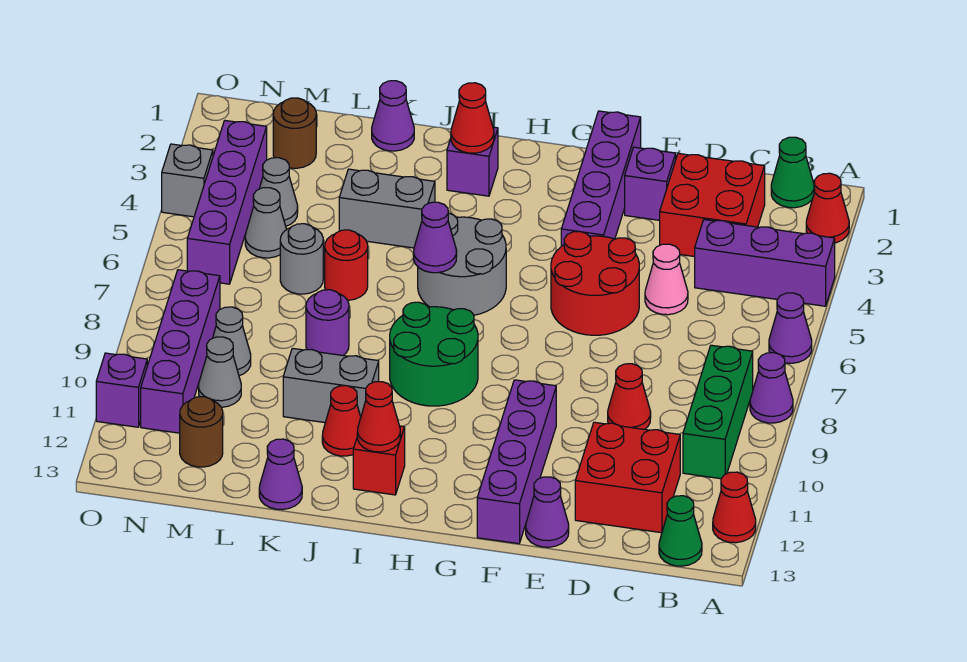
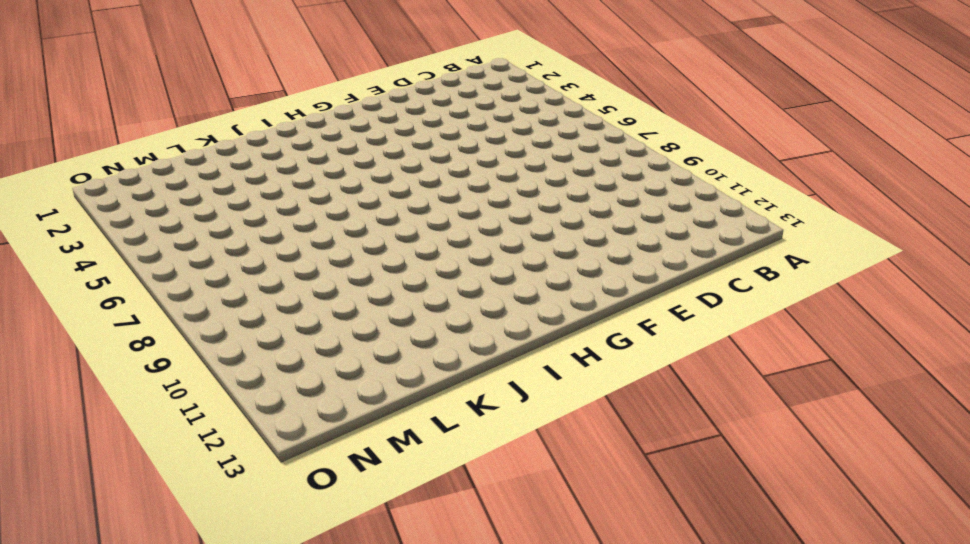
none -> red cone A2 level 1
none -> purple brick A4:C4 level 1
none -> purple cone A6 level 1
none -> purple cone A8 level 1

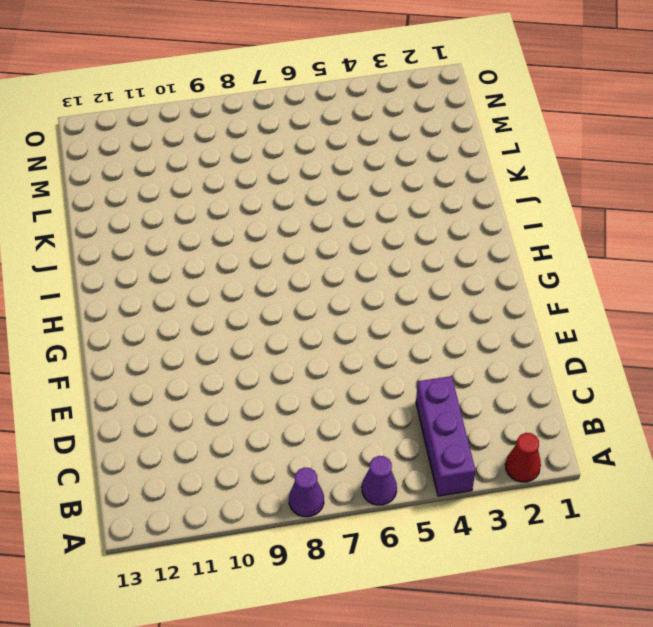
none -> red cone A12 level 1
none -> green cone B1 level 1
none -> green brick B8:B10 level 1
none -> green cone B13 level 1

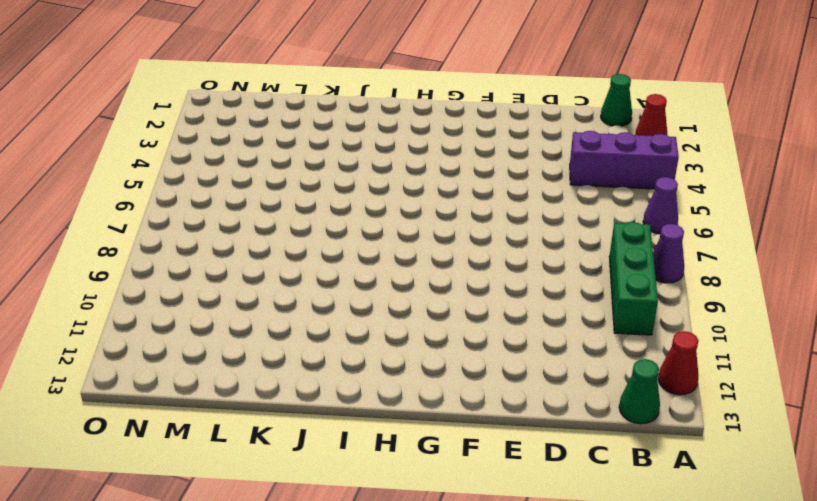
none -> red brick C2:D3 level 1
none -> red brick C11:D12 level 1
none -> pink cone D5 level 1
none -> red cone D9 level 1

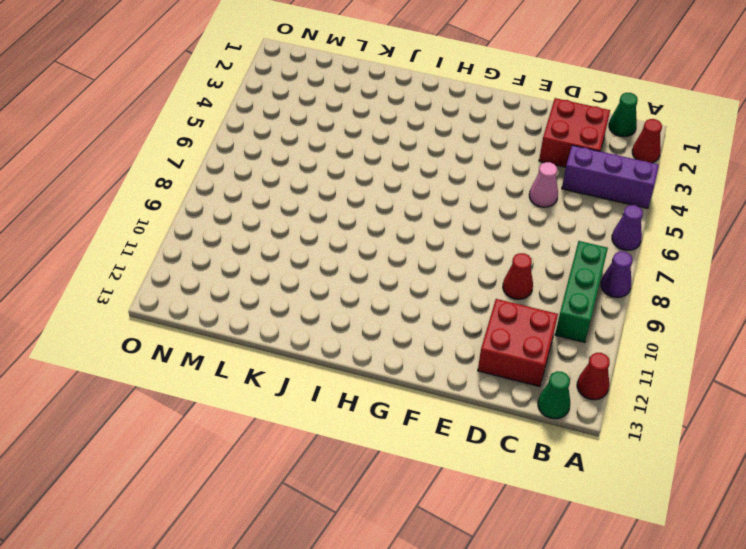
none -> purple brick E2 level 1
none -> red round brick E5:F6 level 1
none -> purple cone E13 level 1
none -> purple brick F1:F4 level 1

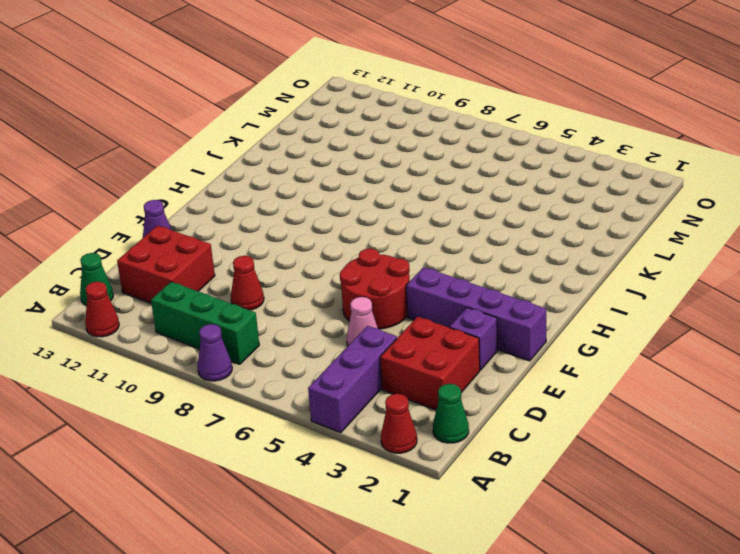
none -> purple cone A6 level 1
none -> purple brick F10:F13 level 1
none -> grey round brick H5:I6 level 1
none -> green round brick H8:I9 level 1

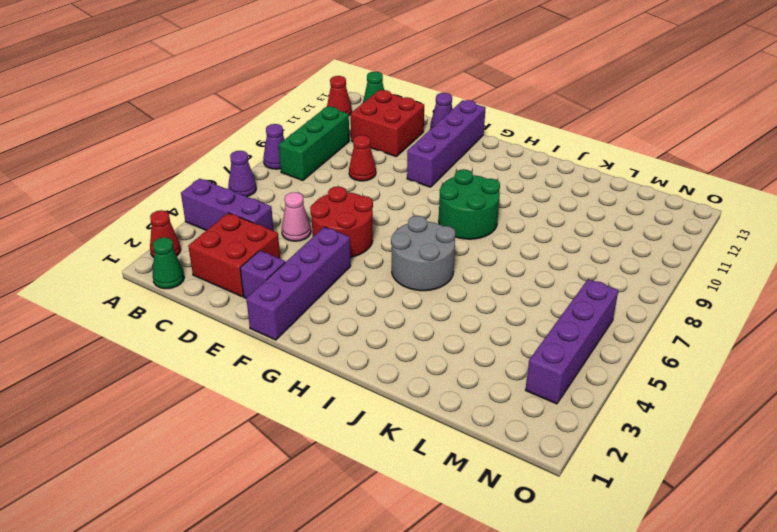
none -> purple brick I2 level 1
none -> red brick I12 level 1
none -> grey brick J4:K4 level 1
none -> grey brick J10:K10 level 1

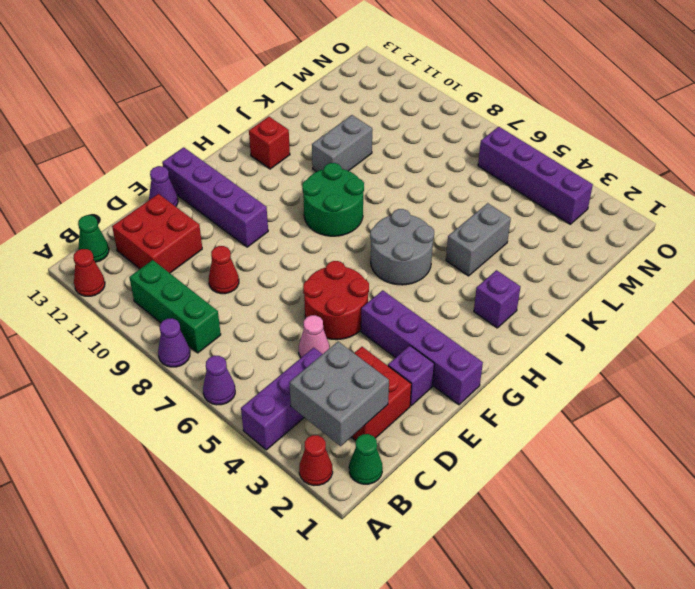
grey brick B2:C3 level 2 -> none
none -> red cone J11 level 1
none -> purple cone K1 level 1
none -> red round brick K6 level 1
none -> purple round brick K8 level 1

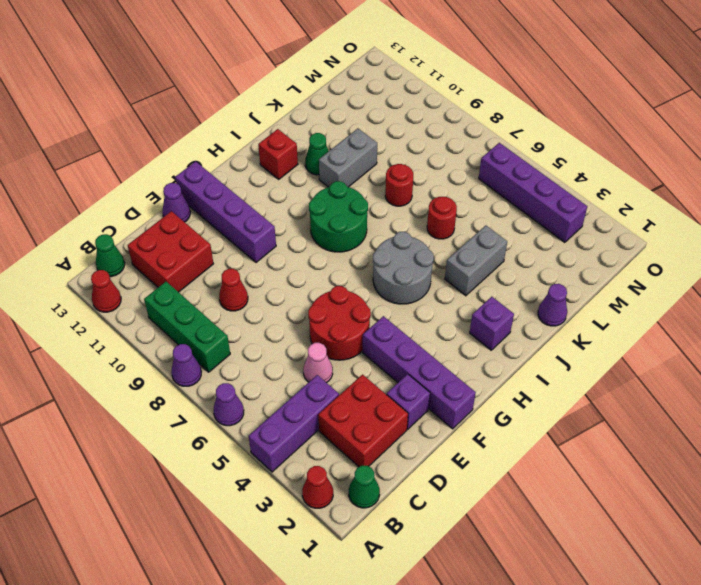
green cone J11 level 1 -> red cone J11 level 1
red round brick K8 level 1 -> purple round brick K8 level 1
none -> purple cone K13 level 1
none -> grey round brick L6 level 1
none -> brown round brick M2 level 1
none -> grey cone M4 level 1

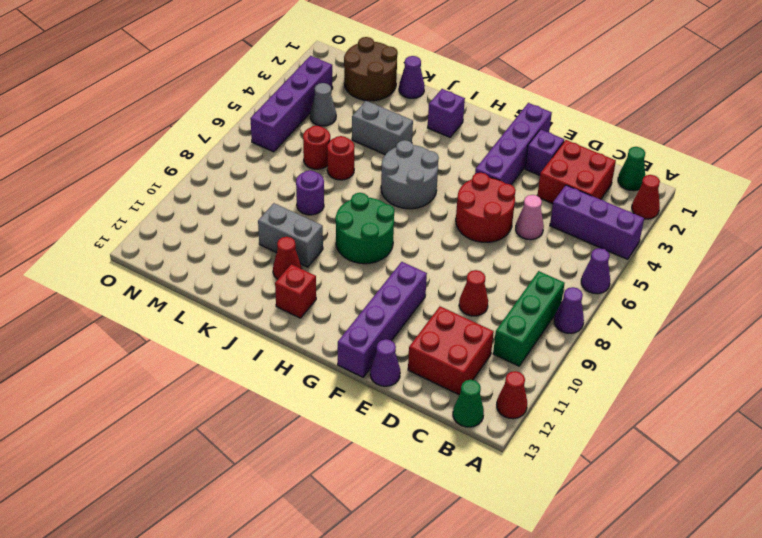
brown round brick L1:M2 level 1 -> brown round brick M2 level 1
red round brick L6 level 1 -> grey round brick L6 level 1
none -> purple cone K13 level 1
none -> grey cone M5 level 1
none -> grey cone M9 level 1
none -> grey cone M10 level 1

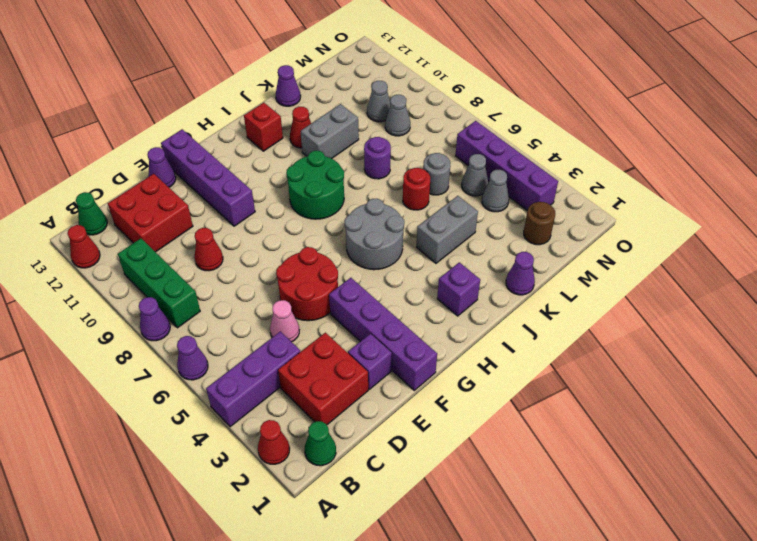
none -> brown round brick M12 level 1
none -> purple brick N8:N11 level 1
none -> grey brick O4 level 1
none -> purple brick O11 level 1

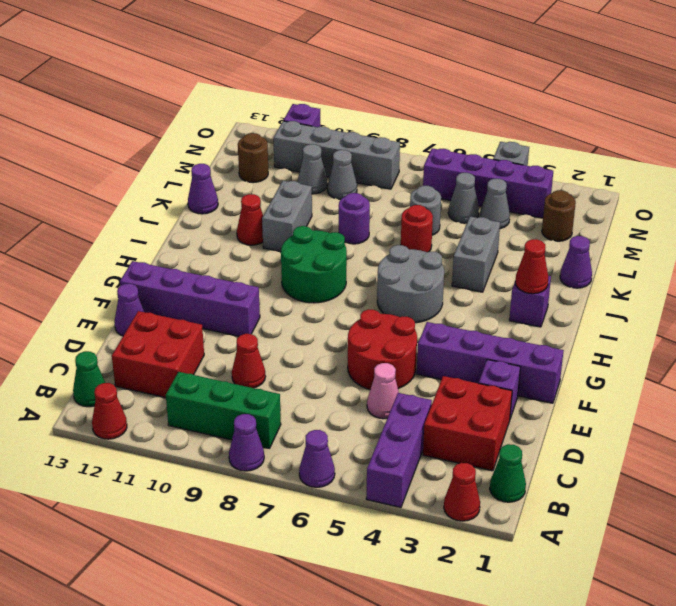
grey brick N8:N11 level 1 -> purple brick N8:N11 level 1
none -> red brick I12 level 1
none -> purple cone I6 level 2
none -> red cone I12 level 2

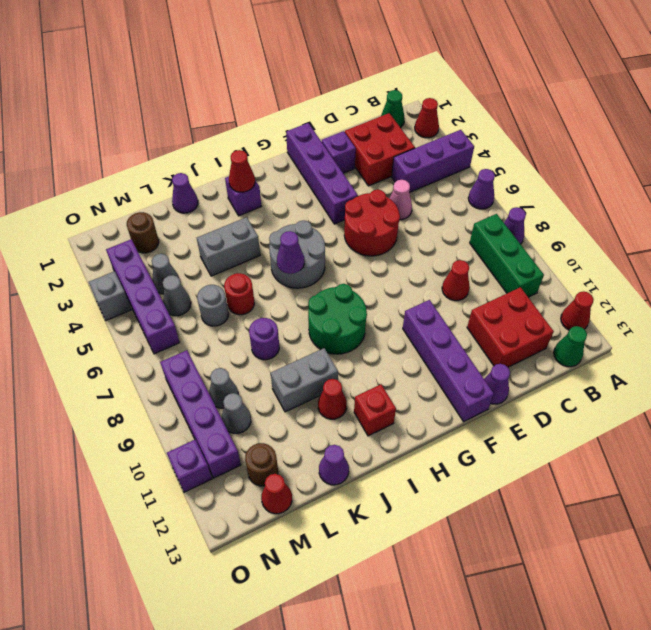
red cone M13 level 1 -> red cone I12 level 2

